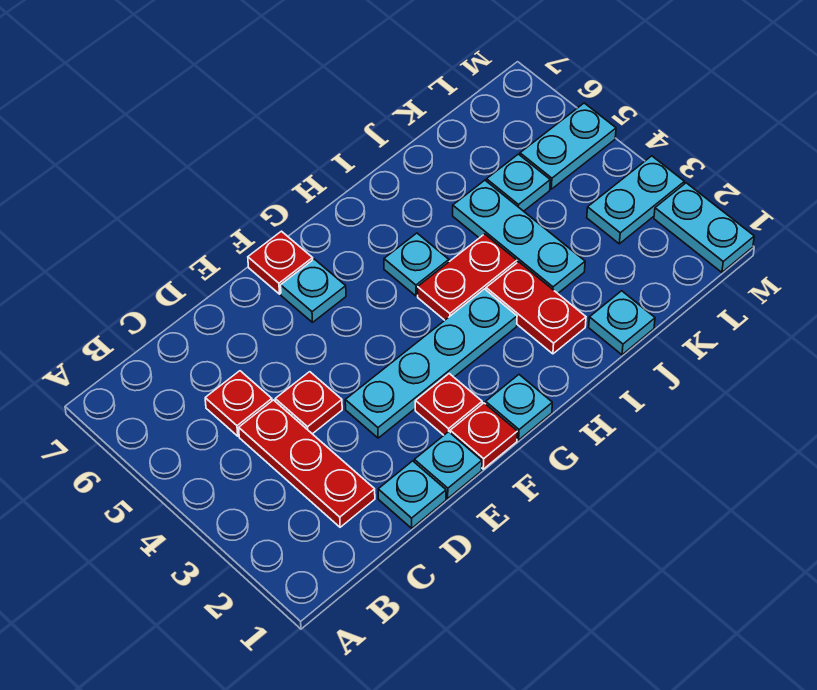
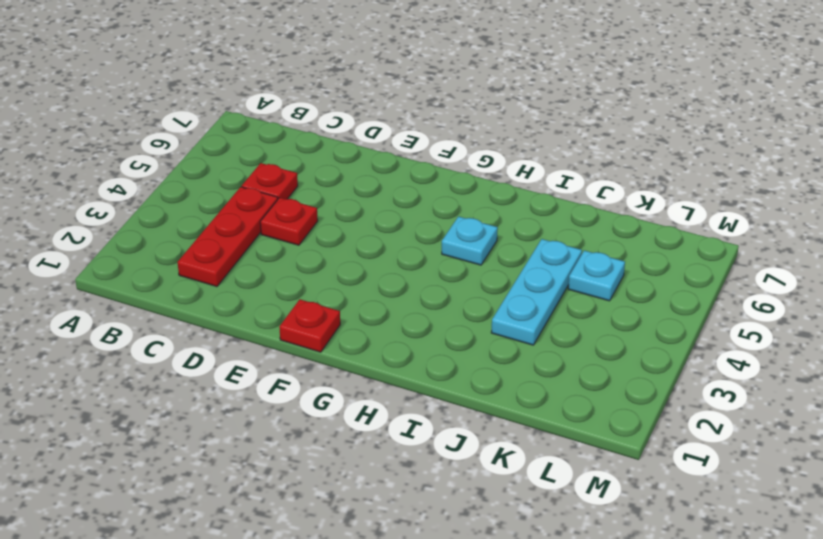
none -> cyan plate D1 level 1
none -> cyan plate E1 level 1
none -> cyan plate E3:H3 level 1

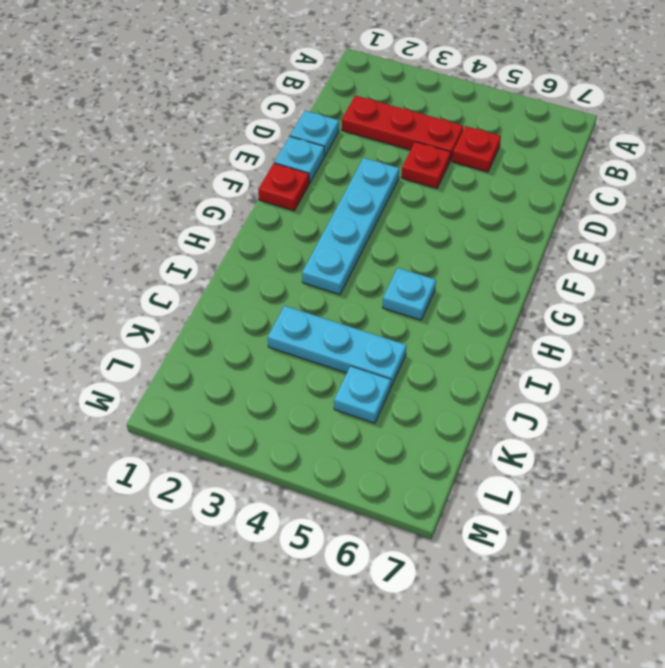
none -> red plate F2 level 1
none -> cyan plate F6 level 1
none -> red plate F7 level 1

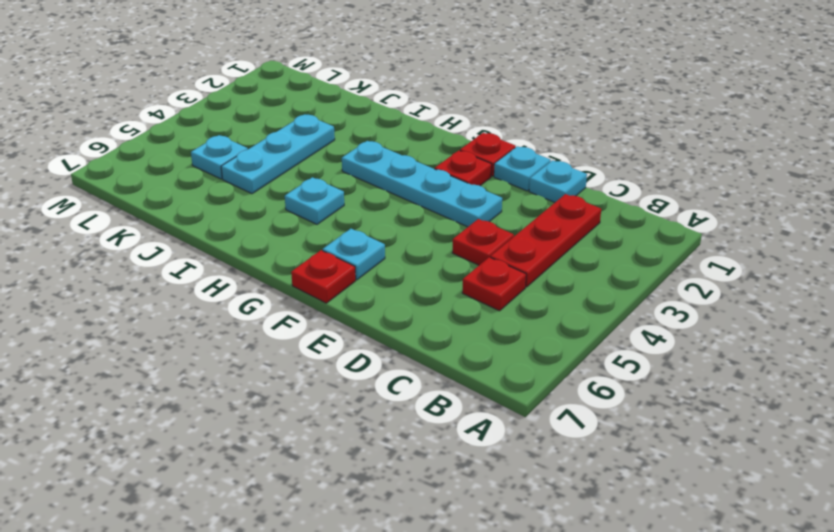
none -> cyan plate G1 level 1
none -> red plate H4:I4 level 1
none -> red plate I2:I3 level 1

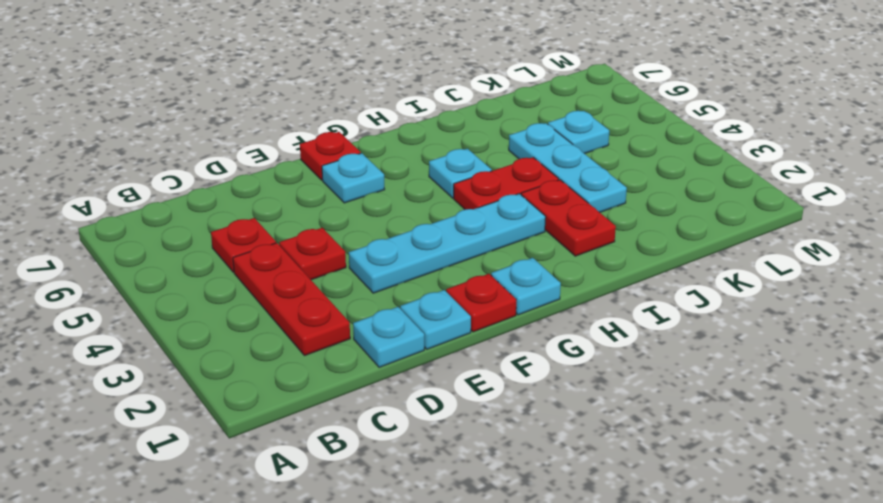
none -> red plate F2 level 1
none -> cyan plate J1 level 1
none -> cyan plate L3:M3 level 1

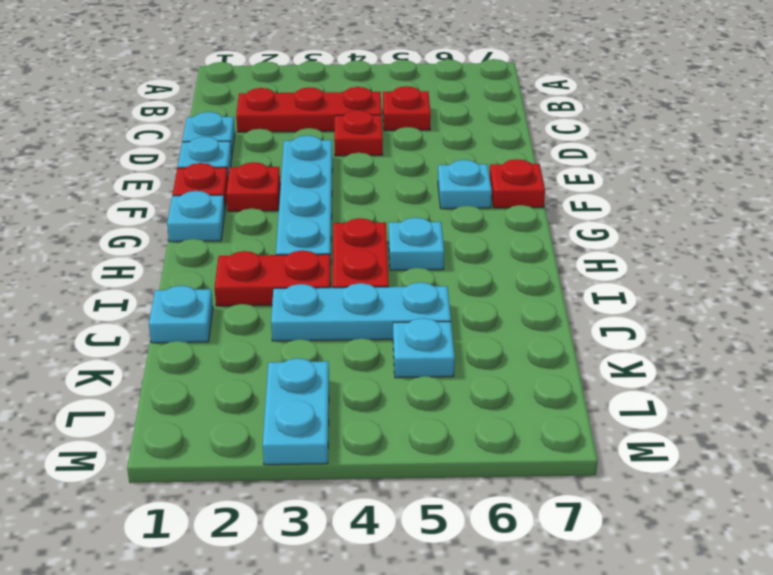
none -> cyan plate L5:M5 level 1
none -> cyan plate M1:M2 level 1

